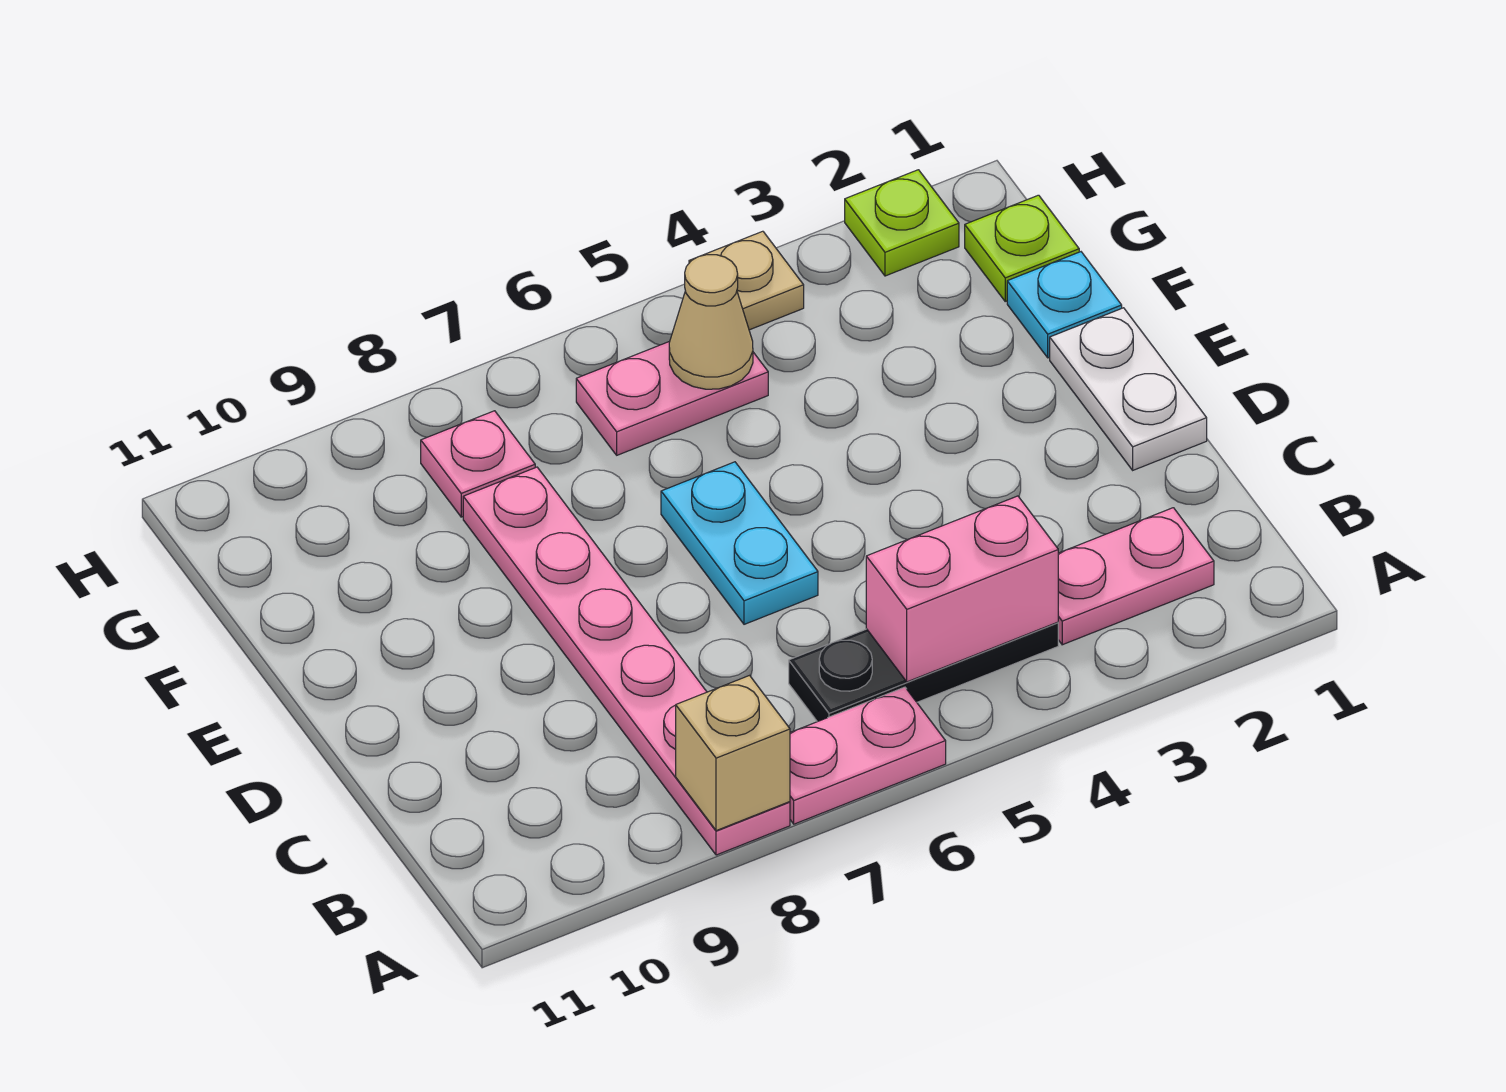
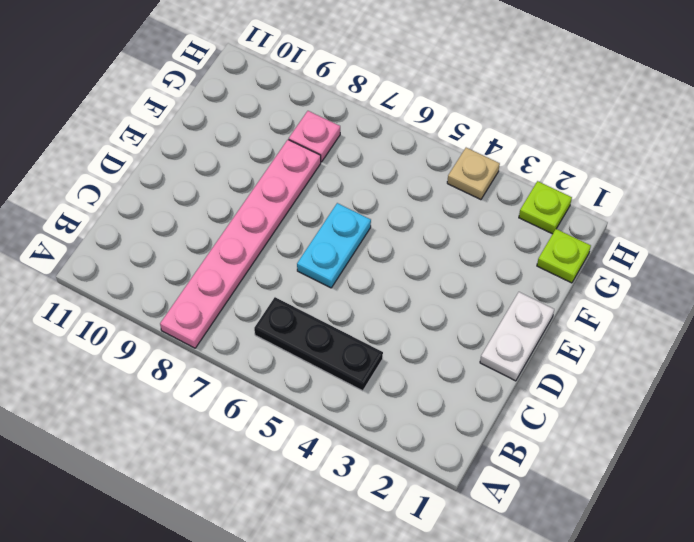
none -> pink plate A6:A7 level 1
none -> pink plate B2:B3 level 1
none -> cyan plate F1 level 1

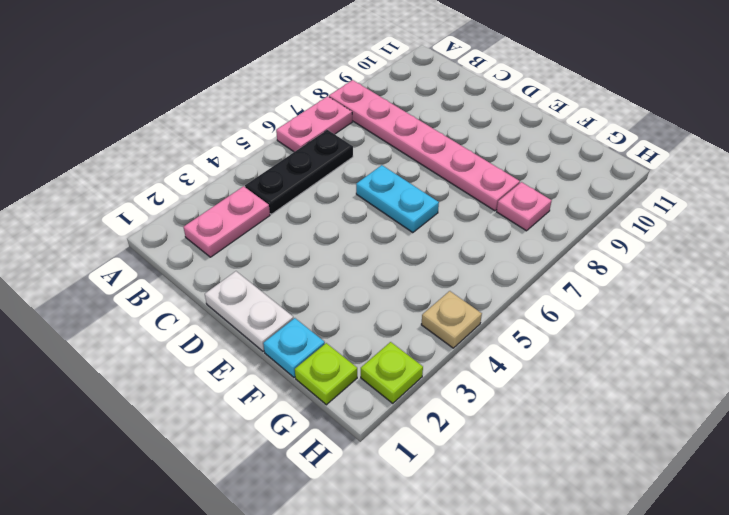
none -> pink plate G5:G6 level 1
none -> tan brick A8 level 2
none -> pink brick B4:B5 level 2

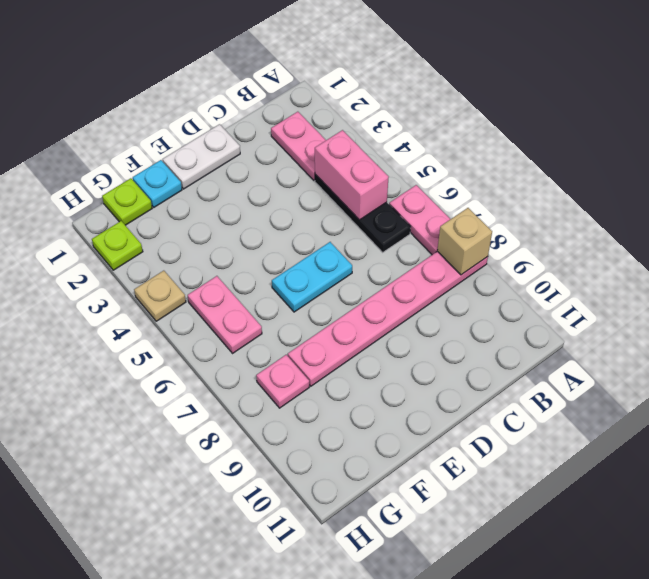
none -> tan cone G5 level 2

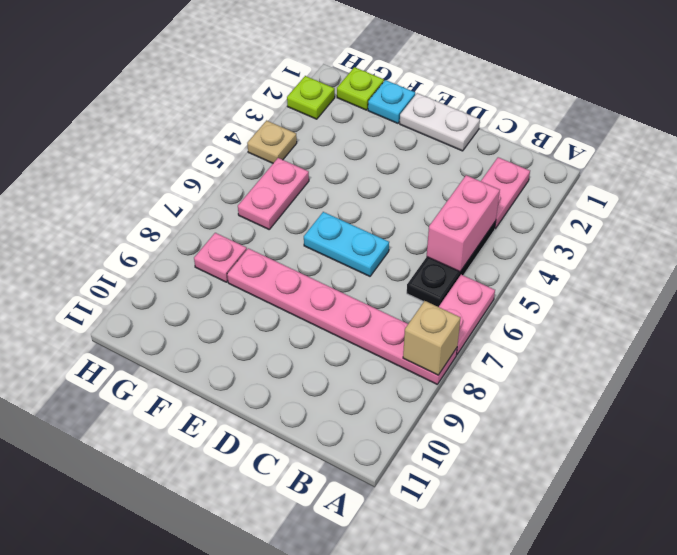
none -> tan cone G5 level 2

